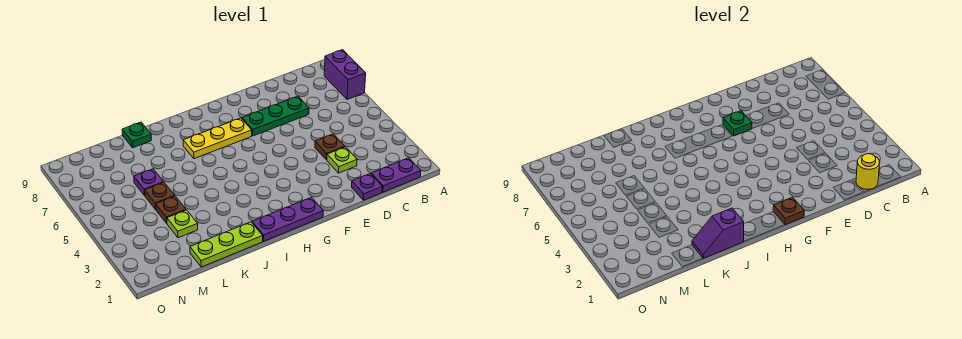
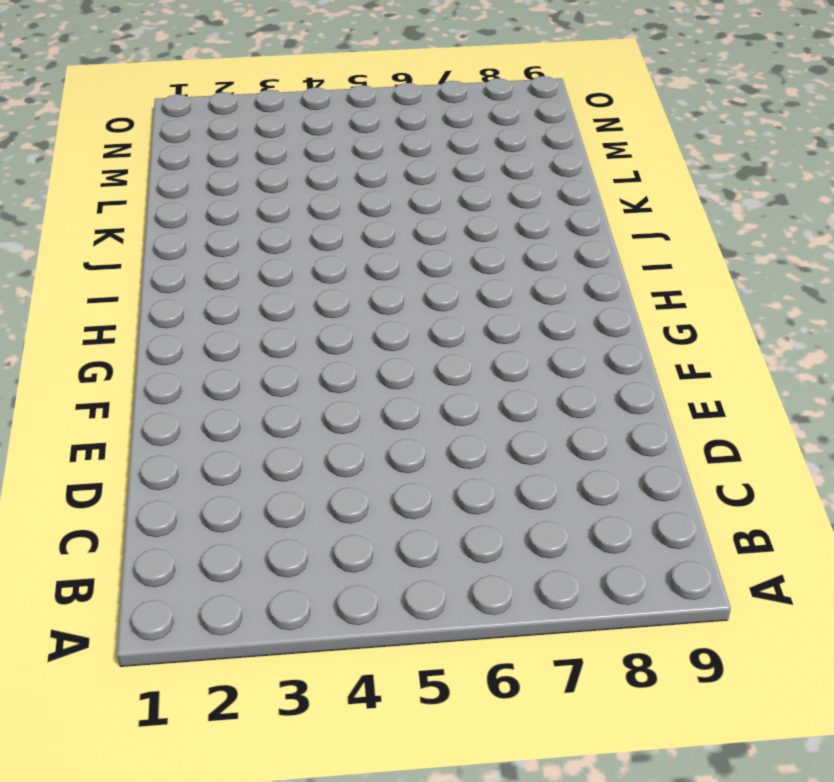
none -> purple brick A7:A8 level 1
none -> purple plate B1:C1 level 1
none -> purple plate D1 level 1

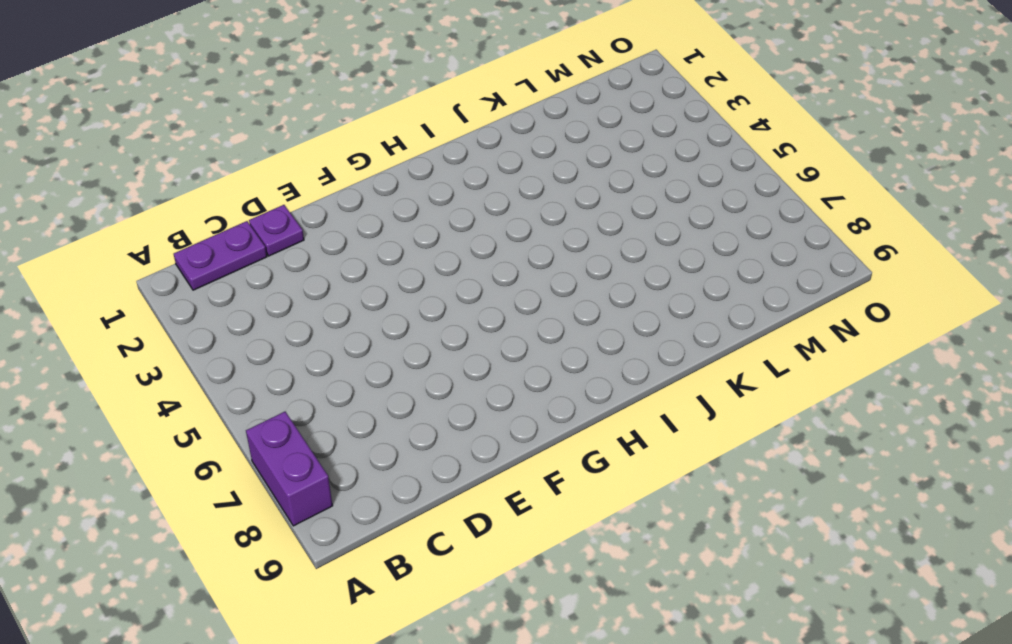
none -> lime plate D3 level 1
none -> brown plate D4 level 1
none -> green plate D7:F7 level 1

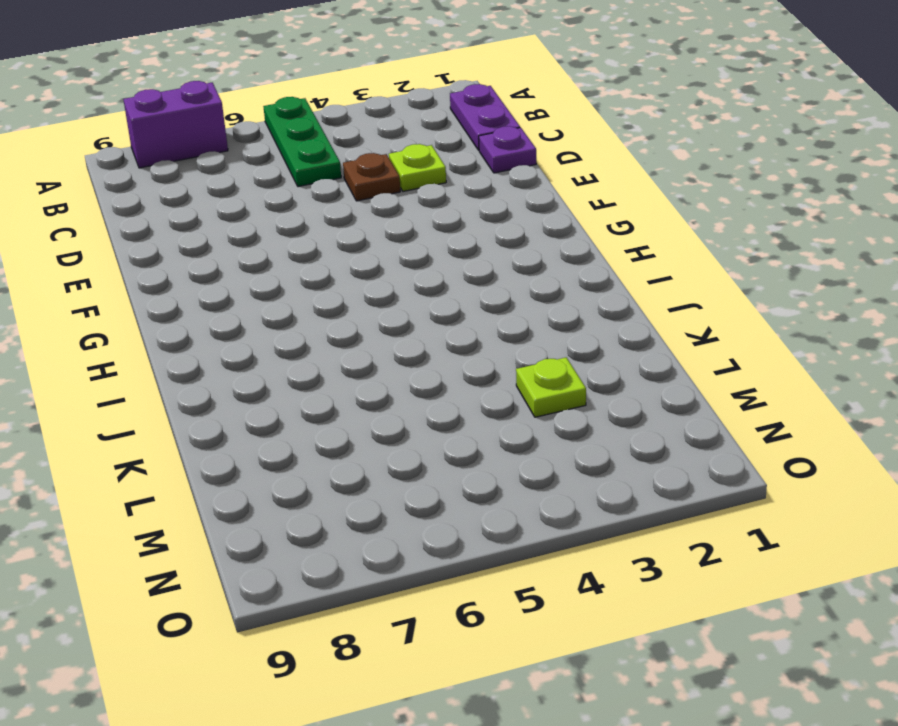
green plate A5:C5 level 1 -> green plate D7:F7 level 1
none -> purple plate G1:I1 level 1
none -> yellow plate G7:I7 level 1
none -> lime plate J1:L1 level 1

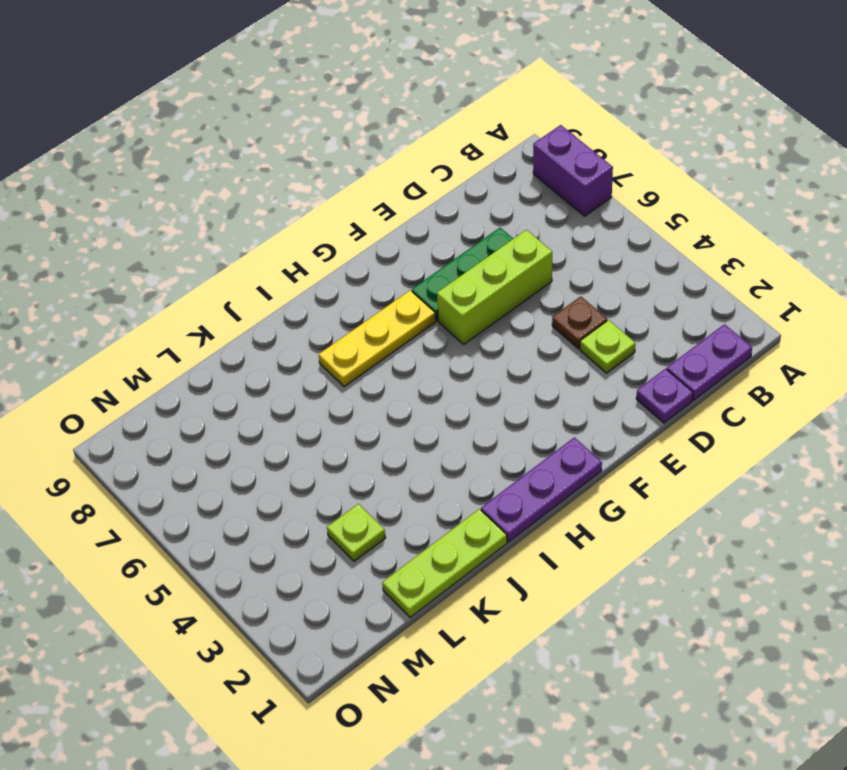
lime brick D6:F6 level 1 -> none
none -> green plate K9 level 1
none -> brown plate L4 level 1
none -> brown plate L5 level 1

